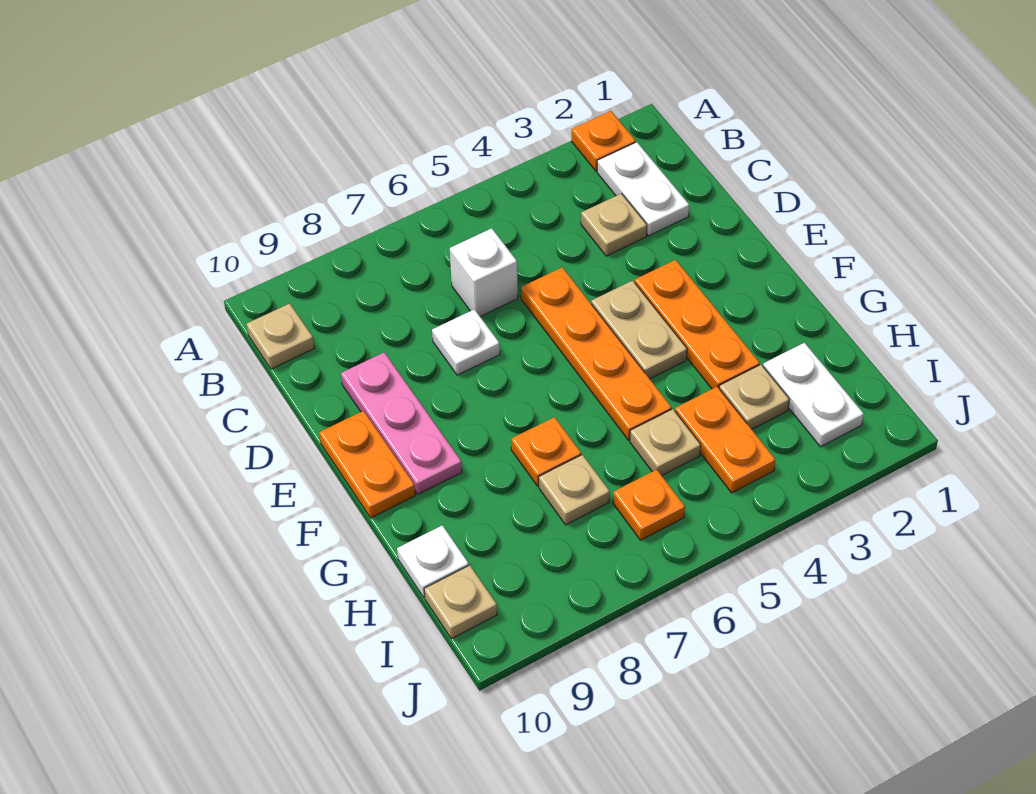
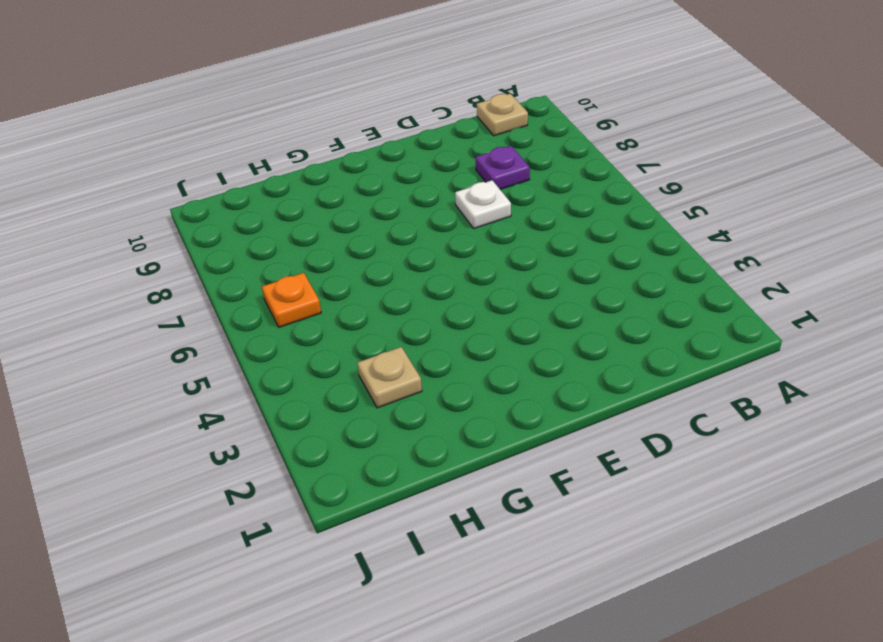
purple plate C8 level 1 -> none
none -> orange plate A2 level 1
none -> white plate B2:C2 level 1
none -> tan plate C3 level 1

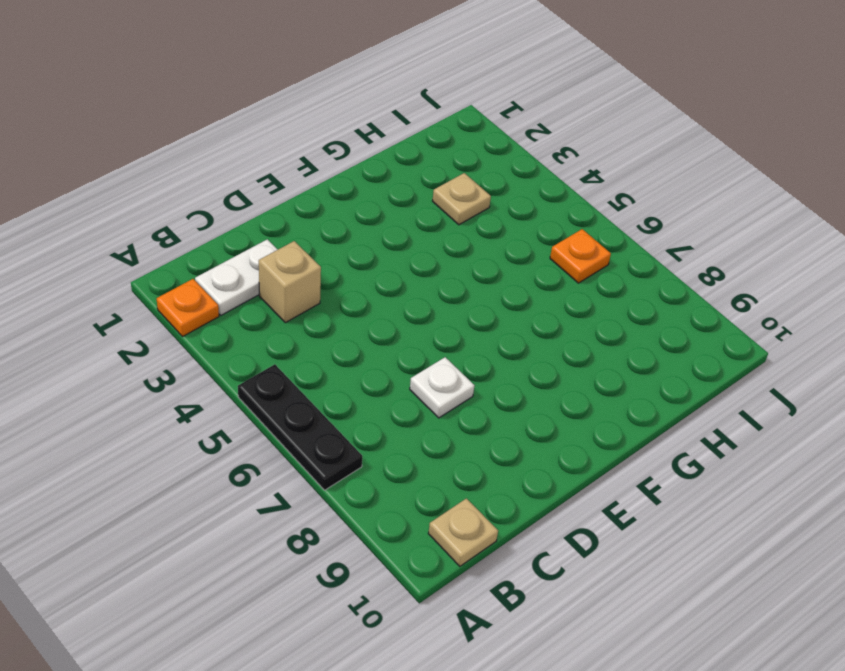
black plate A5:A7 level 1 -> none
tan brick C3 level 1 -> tan plate C3 level 1
none -> white brick C6 level 1
none -> orange plate D5:G5 level 1
none -> pink plate D9:F9 level 1

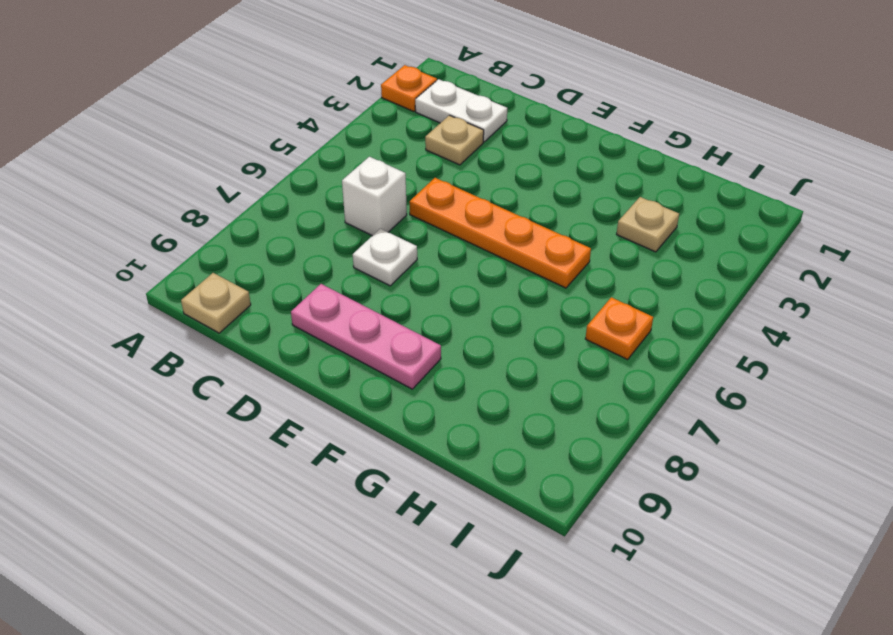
none -> orange plate E3:G3 level 1
none -> tan plate E4:F4 level 1
none -> orange plate E10:F10 level 1

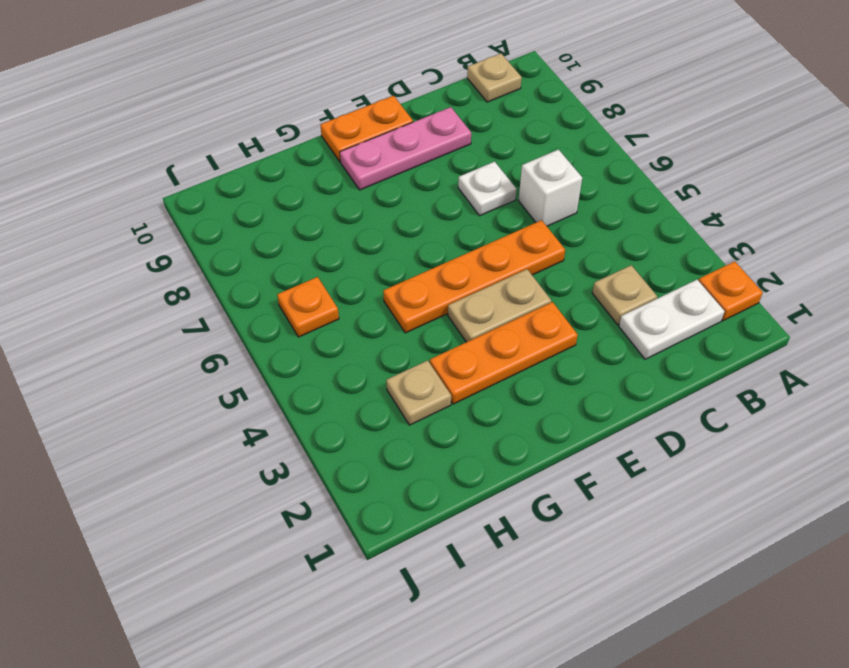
none -> orange plate G7 level 1
none -> white plate H2:I2 level 1
none -> orange plate H4:I4 level 1

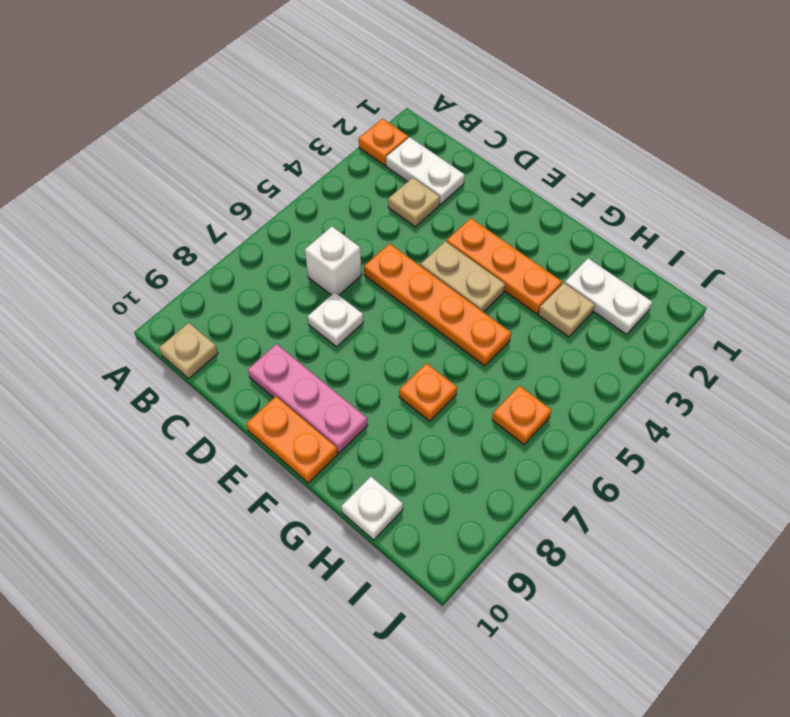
none -> orange plate H4:I4 level 1
none -> tan plate H5 level 1
none -> tan plate H7 level 1

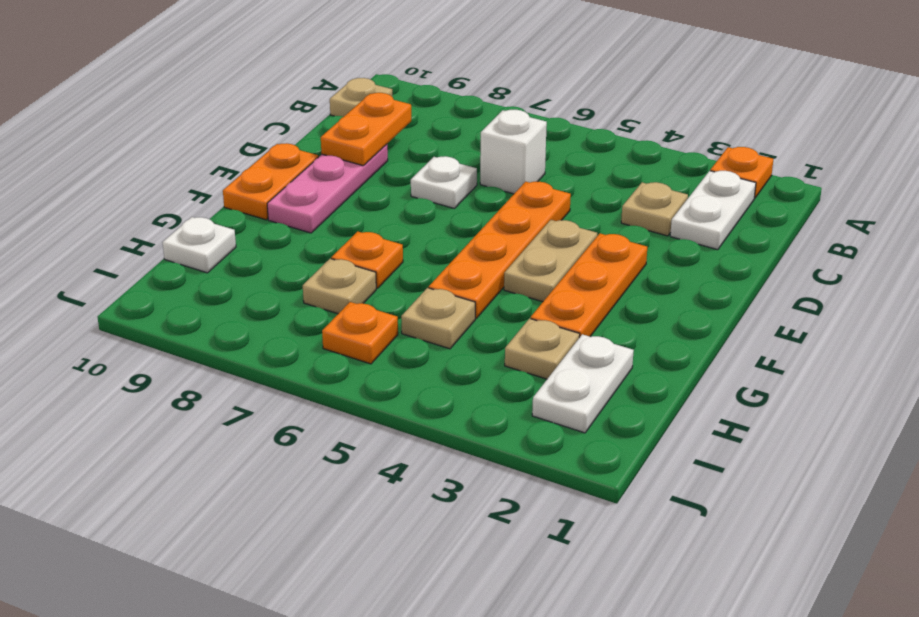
orange plate C9:D9 level 2 -> orange plate H4:I4 level 1
none -> tan plate I10 level 1

